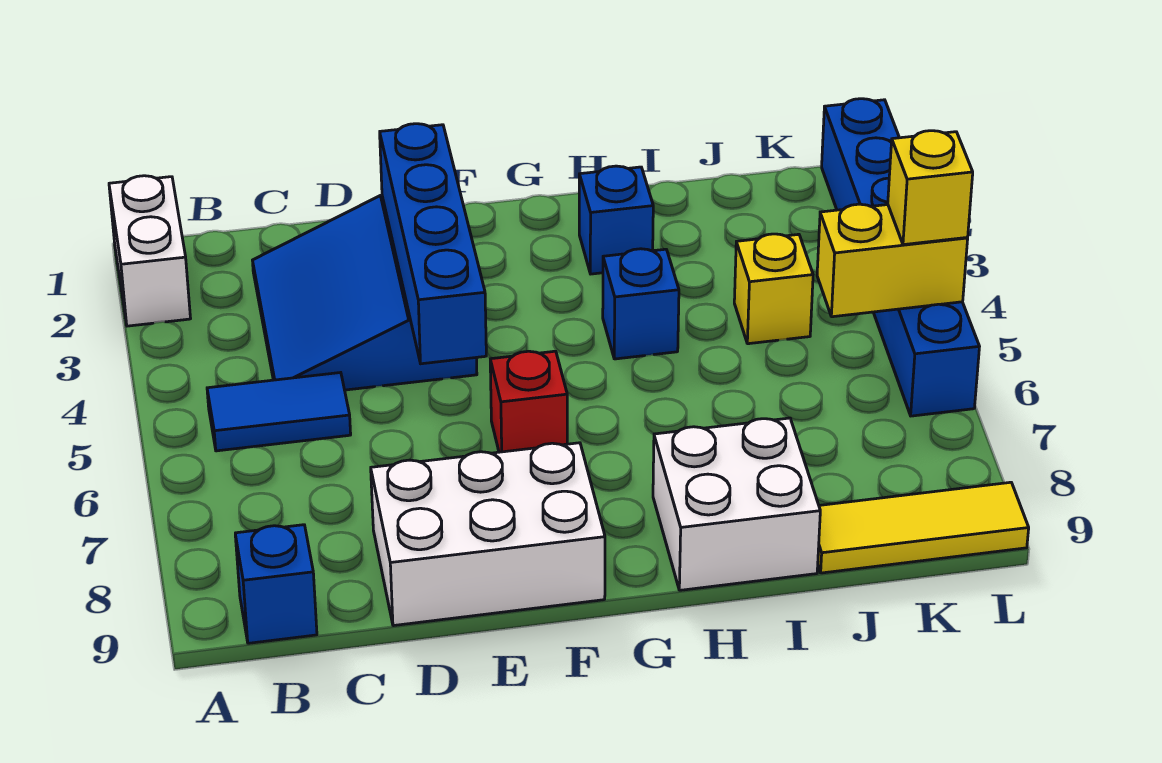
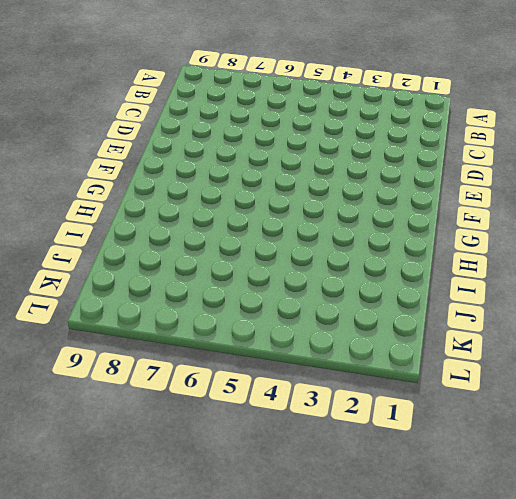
none -> white brick A1:A2 level 1
none -> blue tile B5:C5 level 1
none -> blue brick B9 level 1

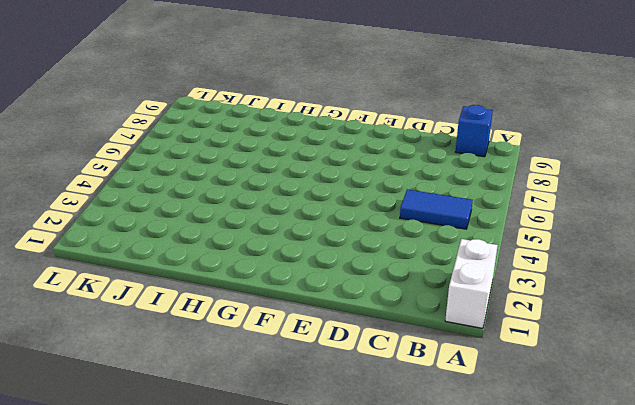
none -> blue slope C2:E4 level 1 top E
none -> white brick D8:F9 level 1
none -> red brick F6 level 1

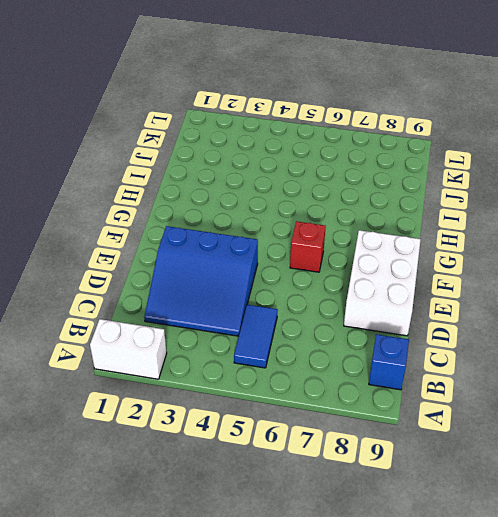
none -> blue brick H2 level 1
none -> blue brick H4 level 1
none -> white brick H8:I9 level 1

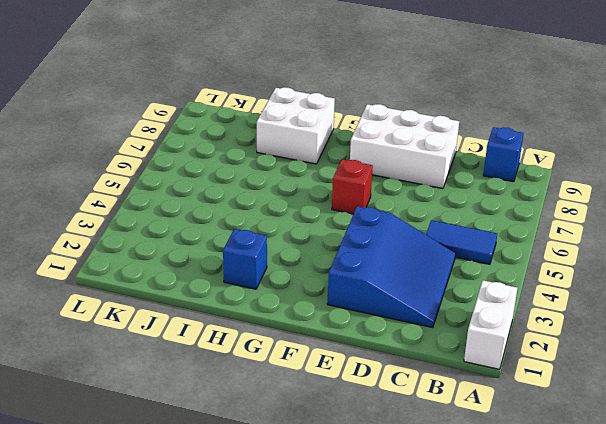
none -> blue brick H4 level 1
none -> yellow brick J4 level 1
none -> yellow tile J9:L9 level 1

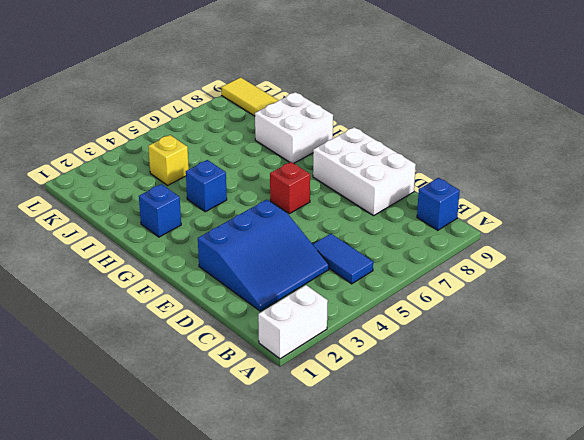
none -> blue brick L1:L6 level 1
none -> blue brick E2:E5 level 2
none -> yellow brick K5:L5 level 2

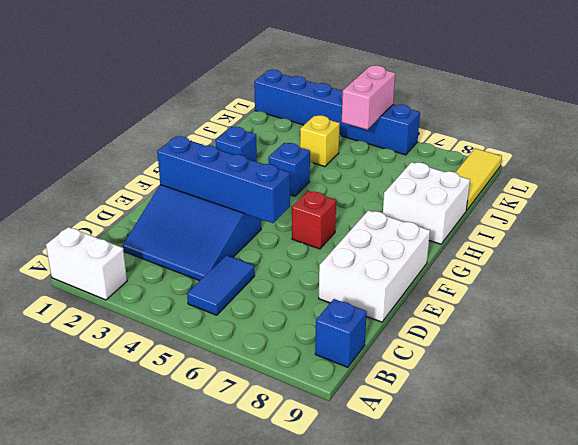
pink brick K5:L5 level 2 -> yellow brick K5:L5 level 2
none -> yellow brick L5 level 3

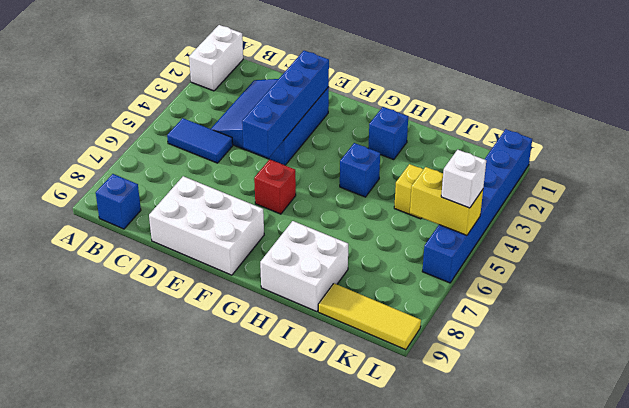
white brick L5 level 3 -> yellow brick L5 level 3

